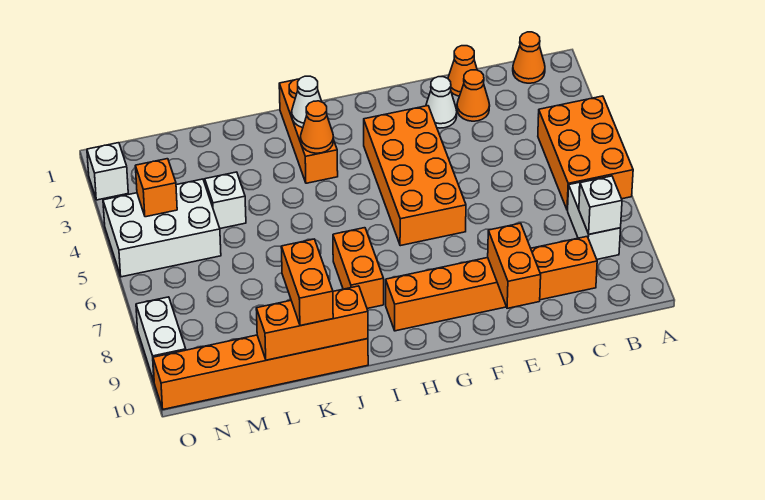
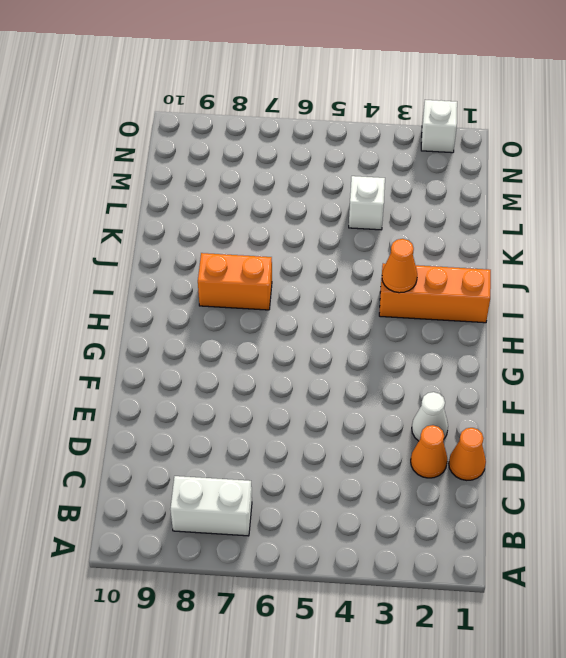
none -> orange brick A4:B6 level 1
none -> orange cone B1 level 1
none -> orange brick C9:H9 level 1

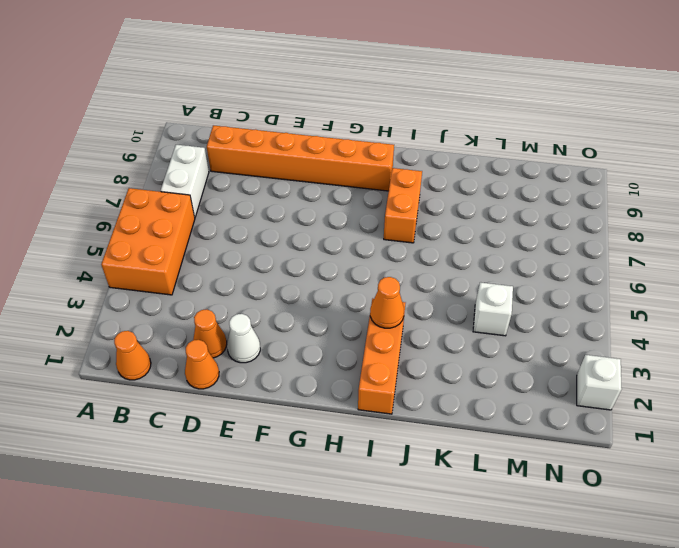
none -> orange brick F3:G6 level 1
none -> orange brick J10:O10 level 1
none -> white brick M4:O5 level 1

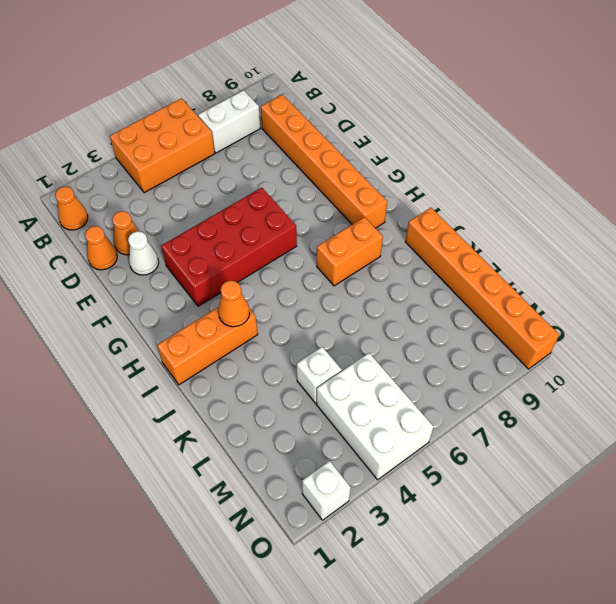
red brick F3:G6 level 1 -> orange brick F3:G6 level 1
none -> white brick O8:O9 level 1
none -> white brick B8 level 2
none -> orange brick E9:E10 level 2

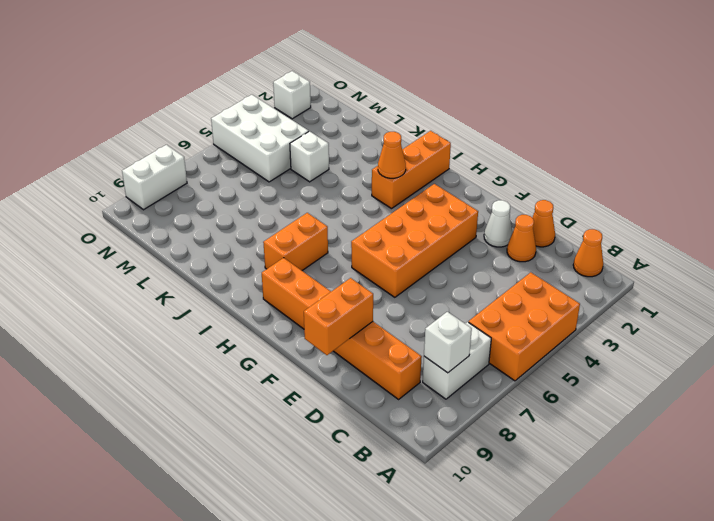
none -> orange brick J10:O10 level 1
none -> white cone I2 level 2
none -> orange brick J10:L10 level 2

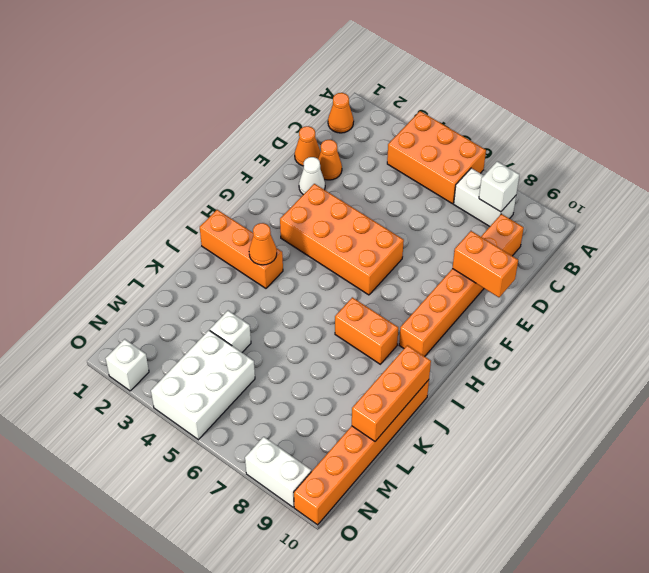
none -> white cone I2 level 2
none -> orange brick N4 level 2
none -> orange brick K9:K10 level 3

